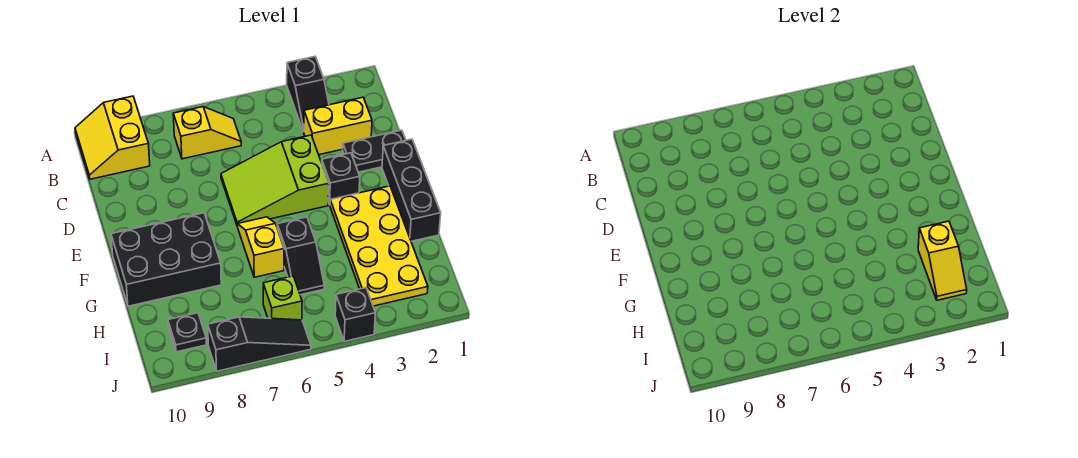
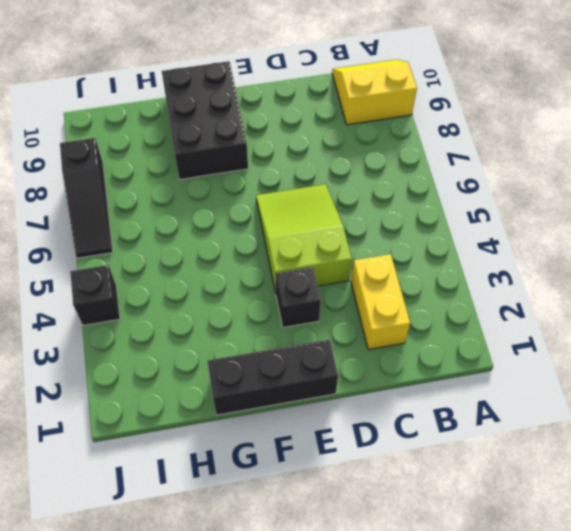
none -> black slope A3:B3 level 1 top A
none -> yellow slope B6:B7 level 1 top 7
none -> black plate D1:D2 level 1

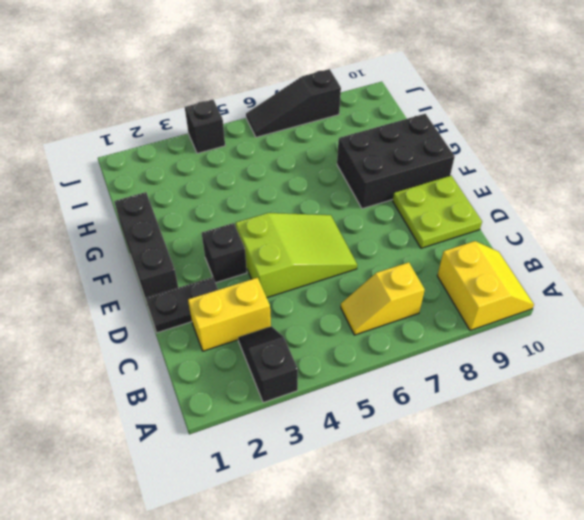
lime plate D9:E10 level 1 -> none
none -> yellow plate F2:I3 level 1
none -> yellow slope F6:G6 level 1 top G
none -> black slope G5:H5 level 1 top G

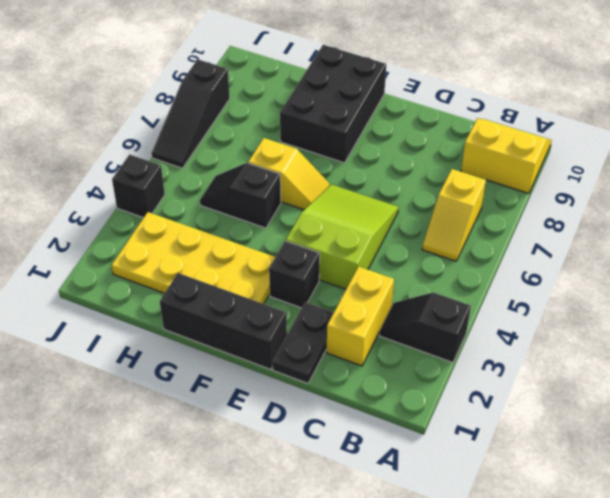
none -> lime brick I6 level 1
none -> black plate I9 level 1
none -> yellow slope H2:I2 level 2 top H

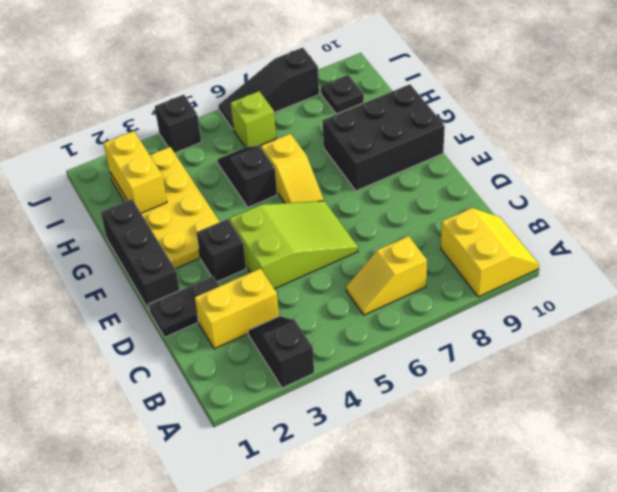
yellow brick H2:I2 level 2 -> yellow slope H2:I2 level 2 top H

